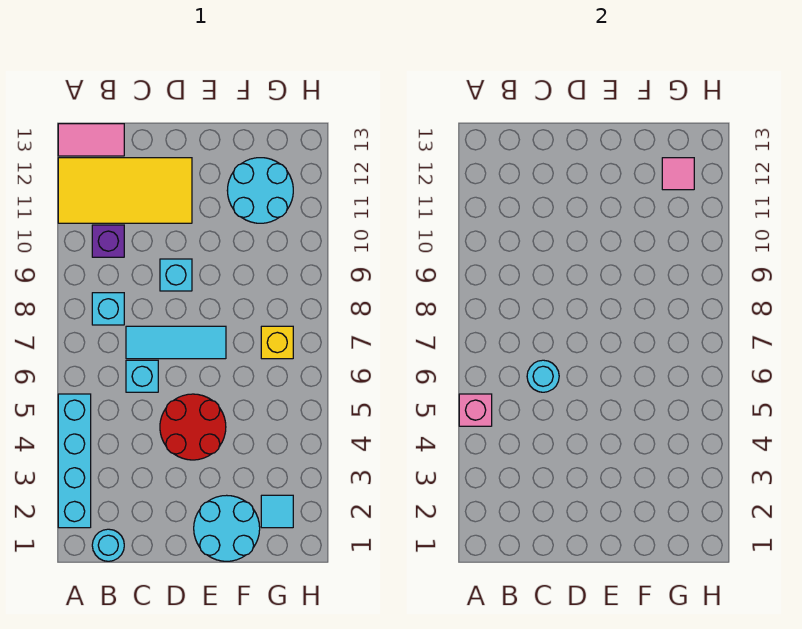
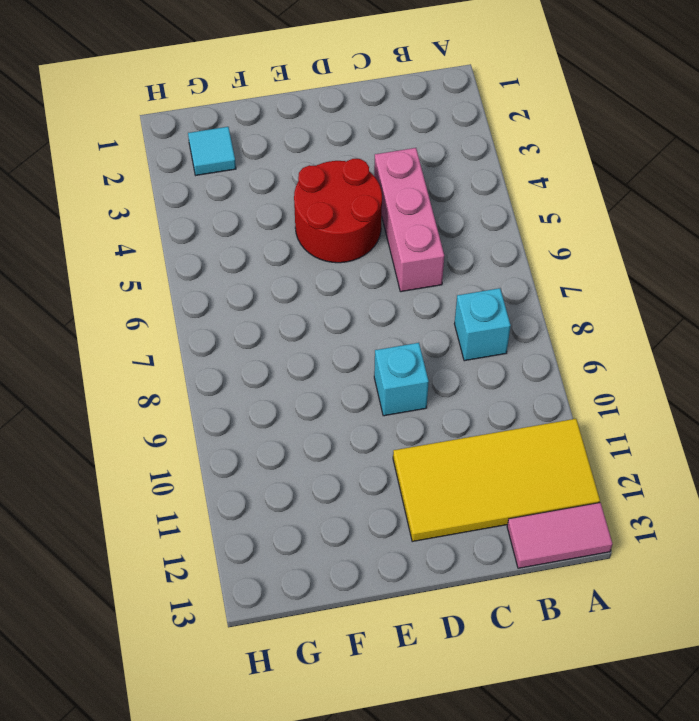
pink brick C4:C6 level 1 -> cyan brick C6 level 1
none -> cyan brick A2:A5 level 1
none -> cyan round brick B1 level 1
none -> purple brick B10 level 1

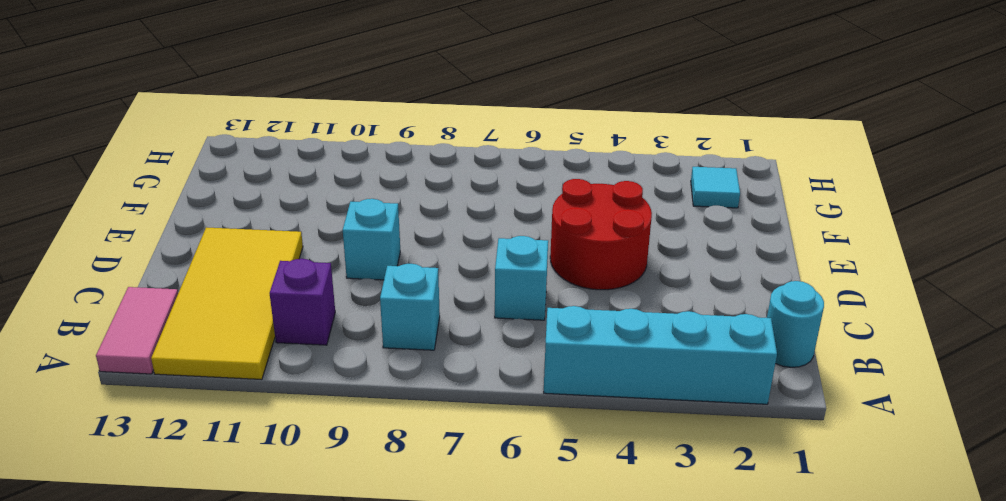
none -> cyan tile C7:E7 level 1
none -> cyan round brick E1:F2 level 1
none -> cyan round brick F11:G12 level 1

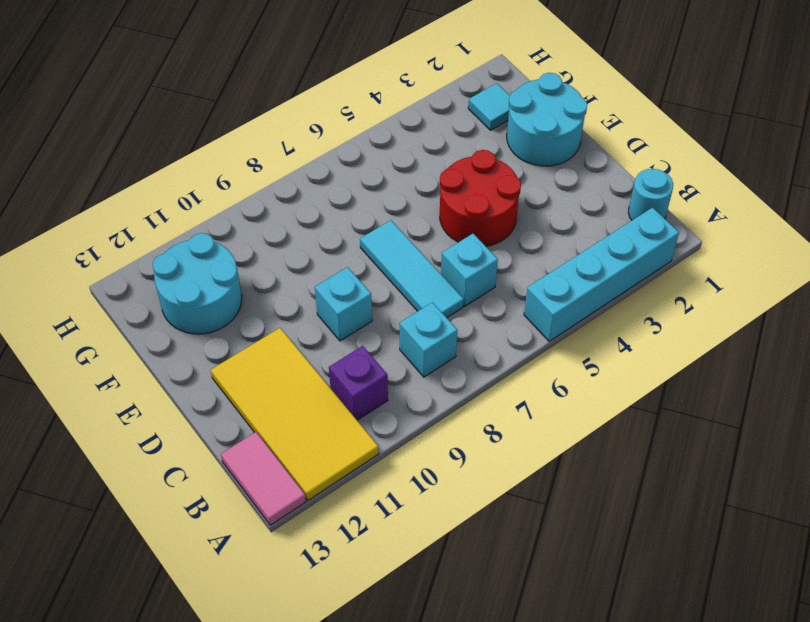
none -> yellow brick G7 level 1
none -> pink brick A5 level 2
none -> cyan round brick C6 level 2

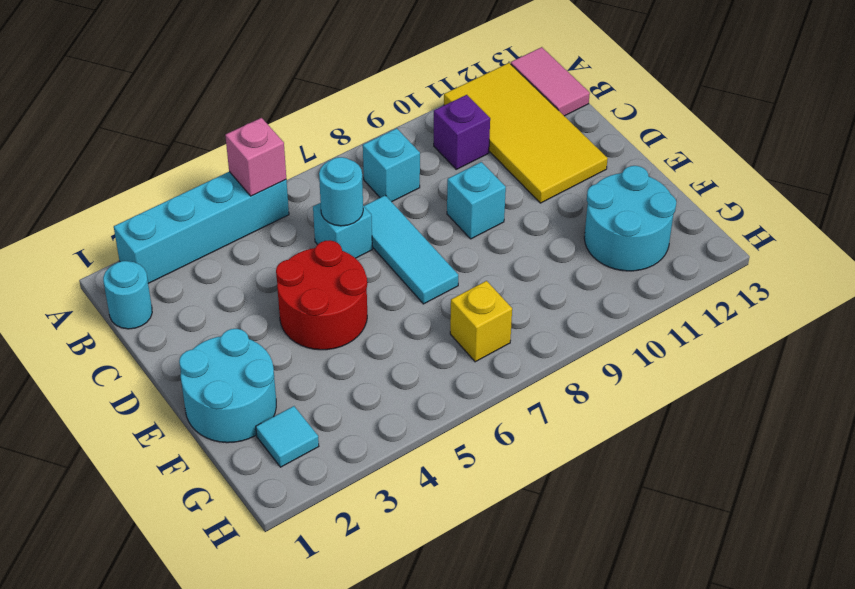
none -> pink tile G12 level 2

